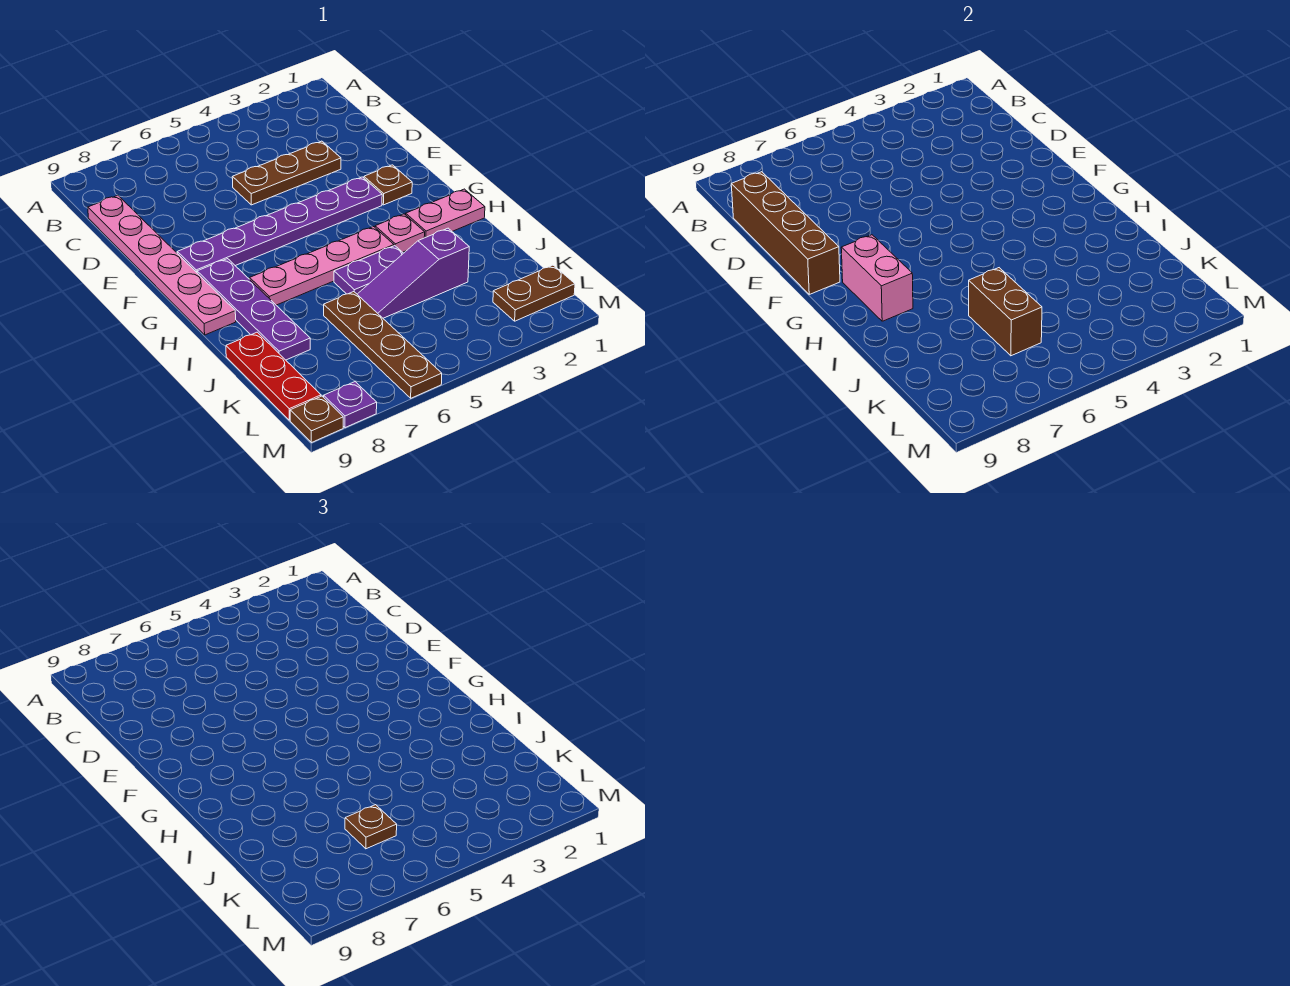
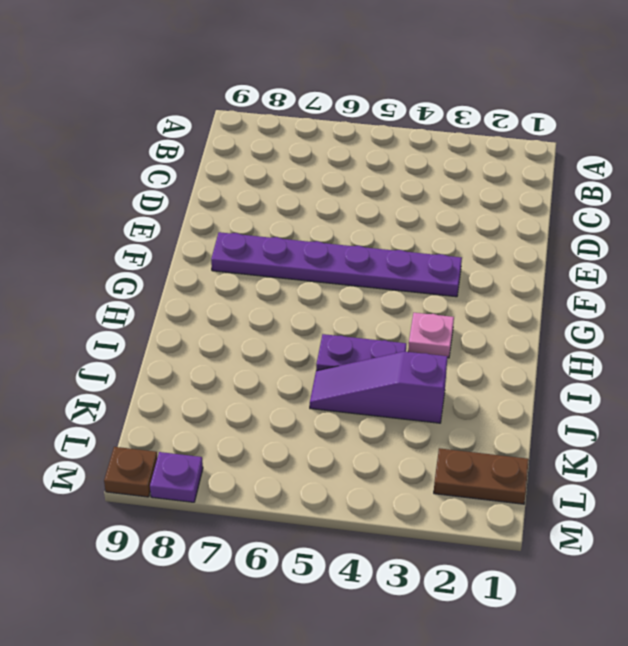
none -> pink plate C9:H9 level 1
none -> brown plate D3:D5 level 1
none -> brown plate F2 level 1

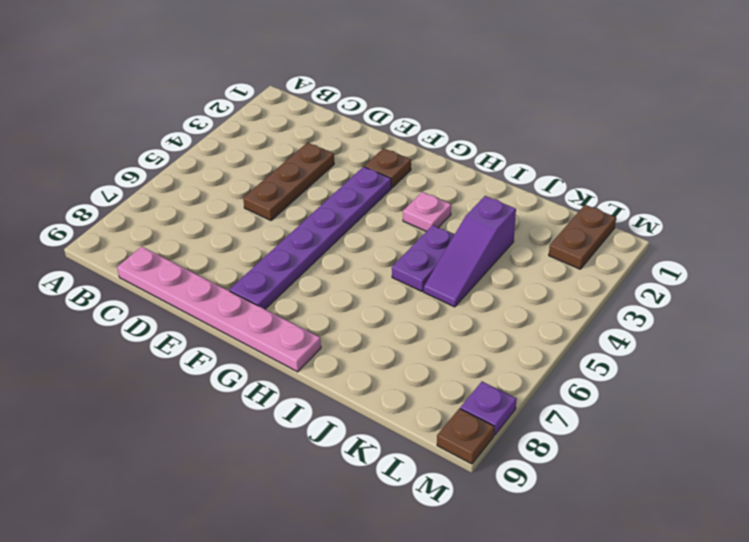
none -> purple plate G8:J8 level 1
none -> pink plate H1:H2 level 1
none -> pink plate H4:H7 level 1

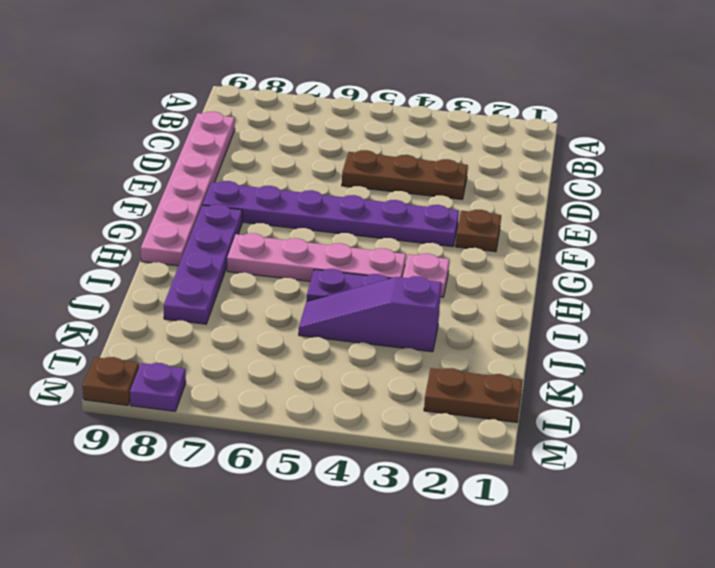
none -> pink plate H1:H2 level 1
none -> brown plate J6:M6 level 1
none -> red plate J9:L9 level 1

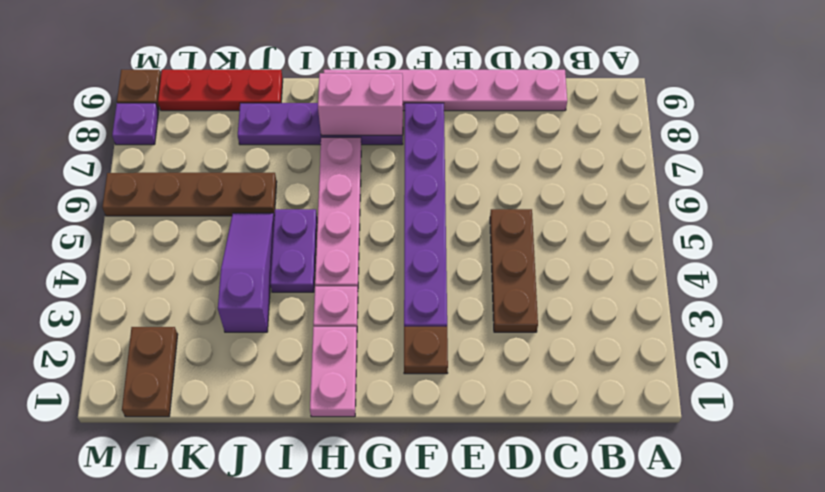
none -> brown brick C9:F9 level 2
none -> brown brick J6:K6 level 2
none -> brown plate K6 level 3

